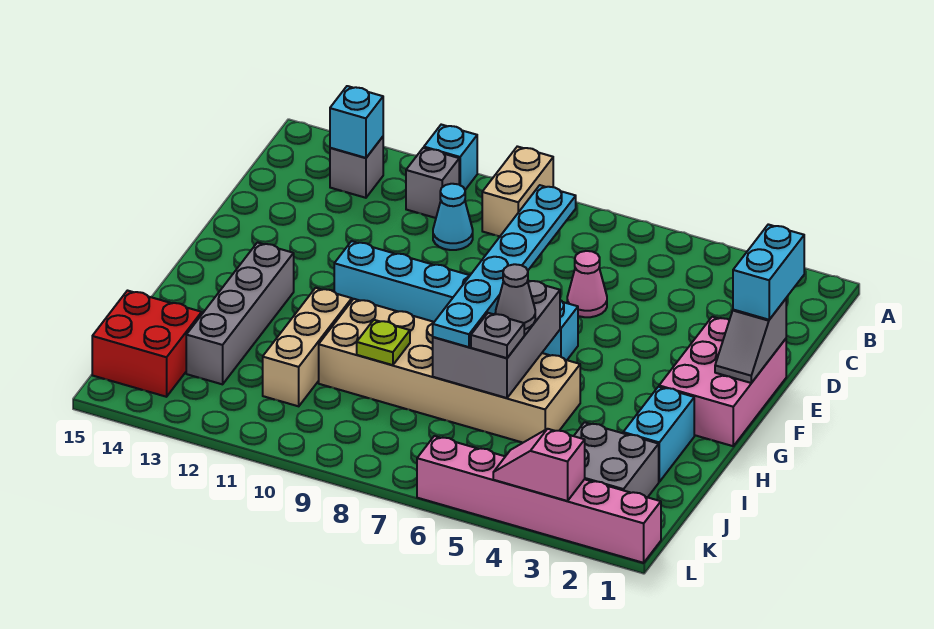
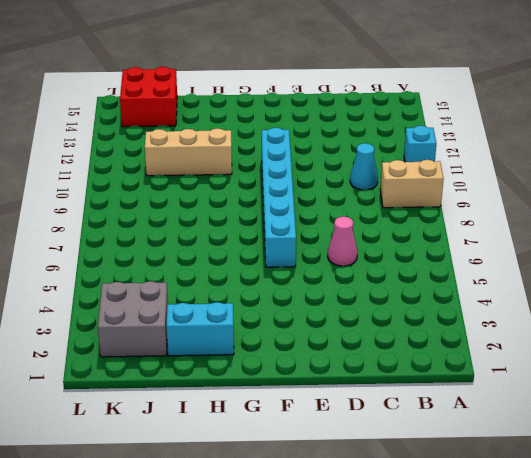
none -> grey brick B11 level 1
none -> grey brick B13 level 1
none -> pink brick E1:G2 level 1

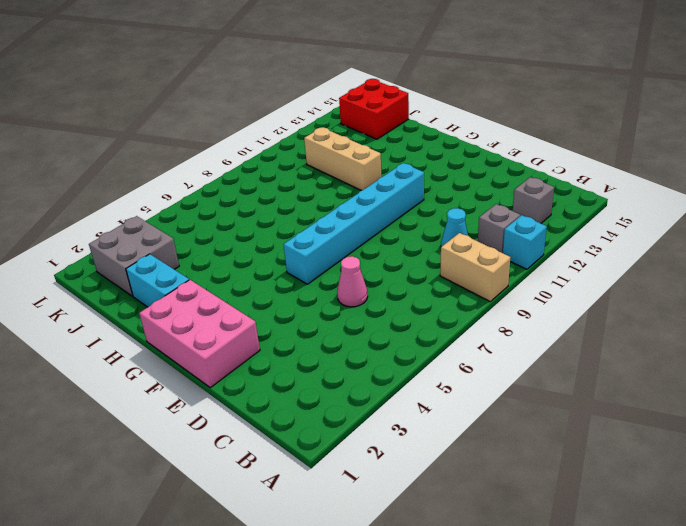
none -> grey brick G13:J13 level 1
none -> tan brick H5:I10 level 1
none -> pink brick L1:L6 level 1

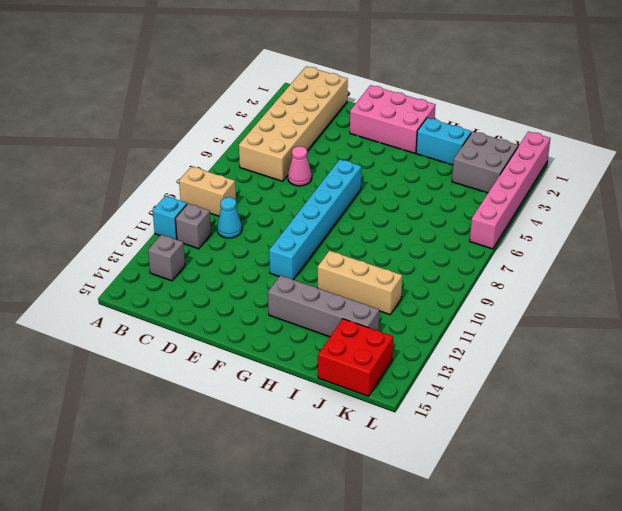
tan brick B1:C6 level 1 -> tan brick H5:I10 level 1
none -> cyan brick B13 level 2
none -> grey slope E1:F1 level 2 top E
none -> grey brick G6:I7 level 2

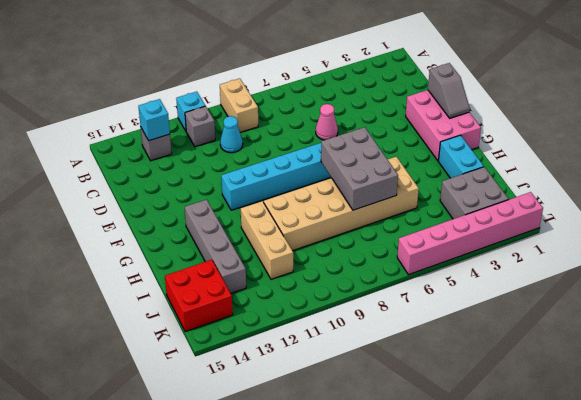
none -> lime plate I9 level 2
none -> pink slope L3:L4 level 2 top 3
none -> cyan brick D1:E1 level 3

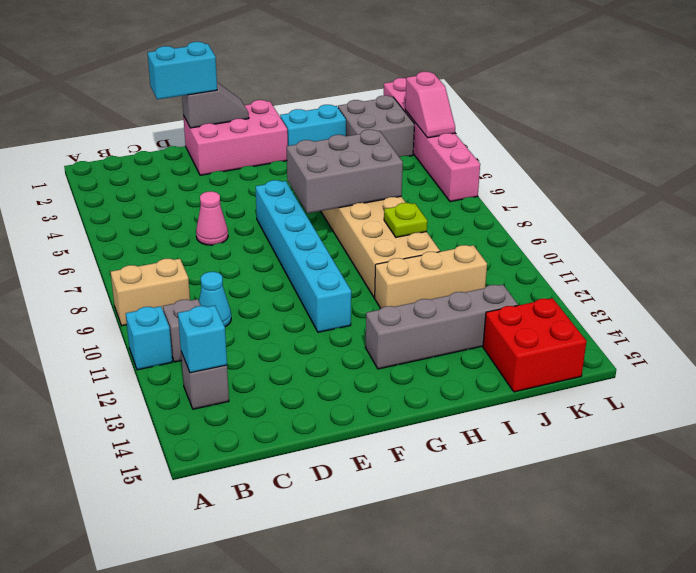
none -> cyan plate D7:I7 level 3
none -> grey cone H6 level 3
none -> grey plate I6 level 3

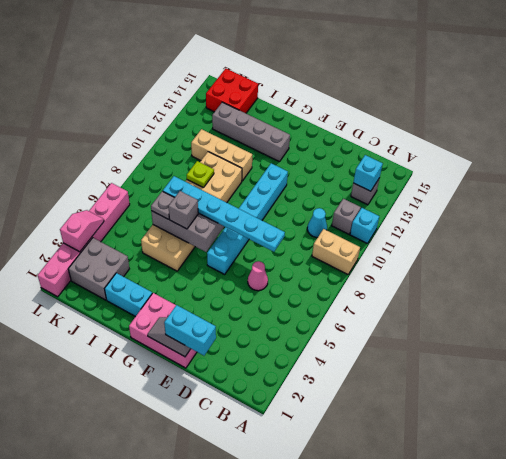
grey brick H6 level 3 -> grey cone H6 level 3

